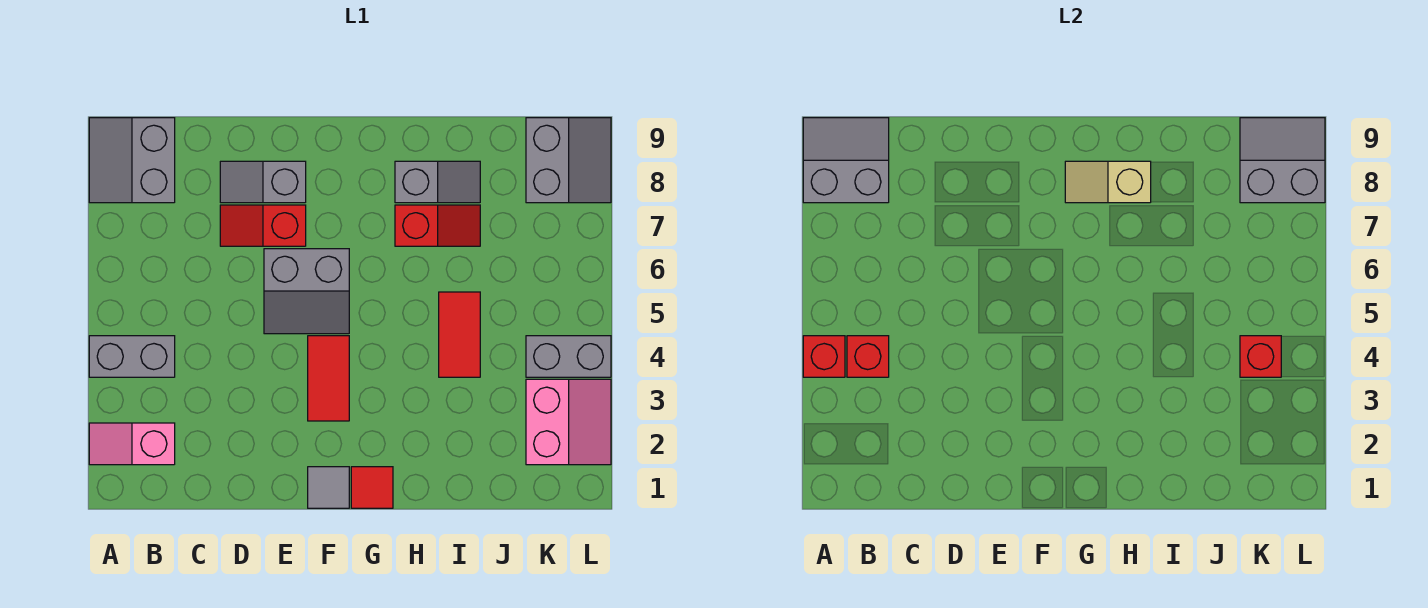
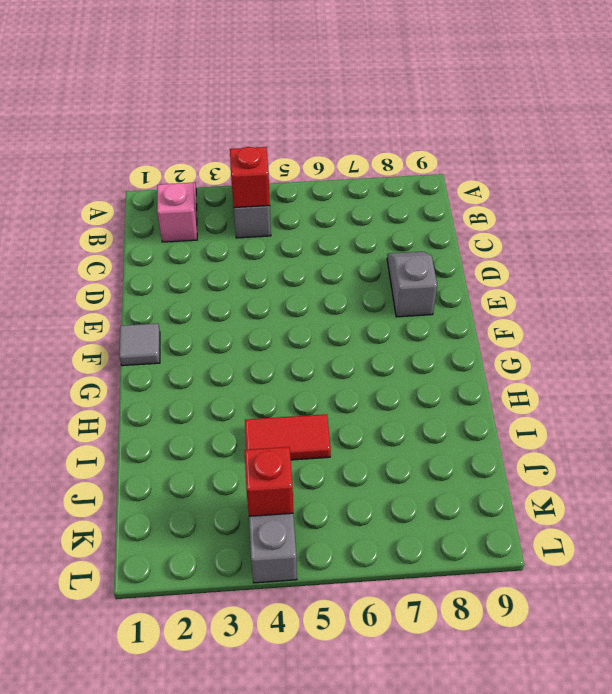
none -> grey slope A8:B9 level 1 top B
none -> red slope D7:E7 level 1 top E
none -> grey slope E5:F6 level 1 top 6

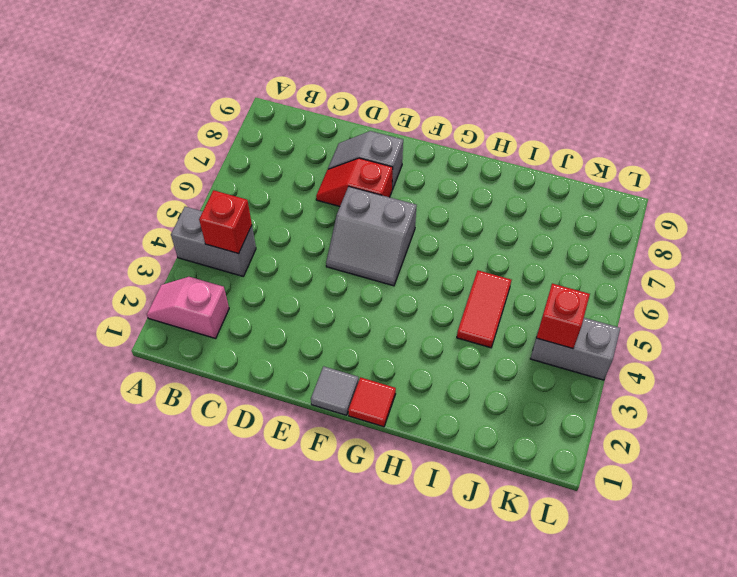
none -> grey slope A8:B9 level 1 top B
none -> red tile F3:F4 level 1
none -> red slope H7:I7 level 1 top H

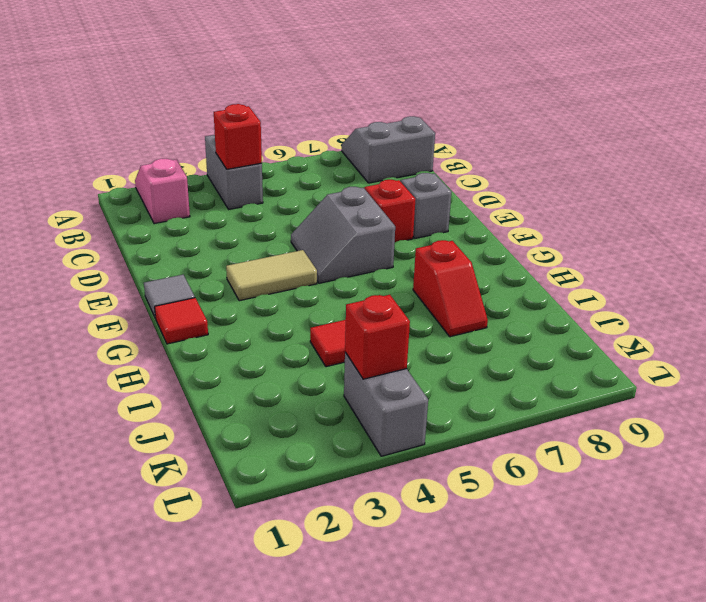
tan tile F3:F4 level 1 -> red tile F3:F4 level 1
none -> grey slope H8:I8 level 1 top H
none -> pink slope K2:L3 level 1 top K
none -> grey slope K8:L9 level 1 top K

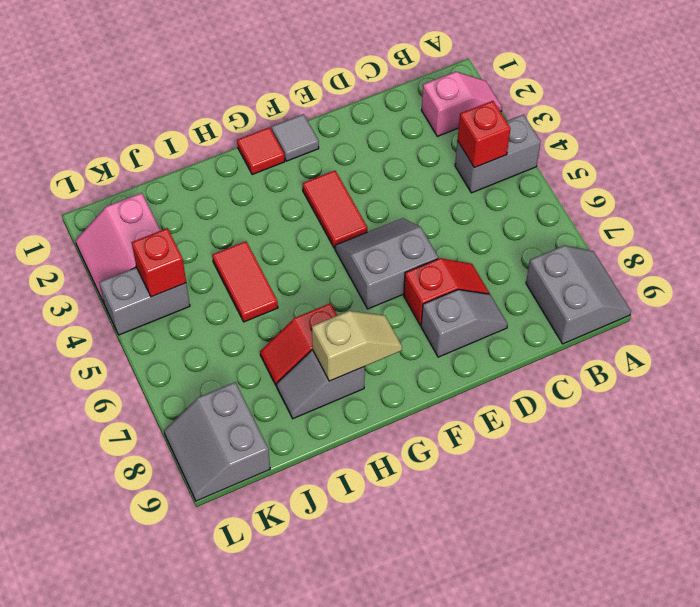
none -> red brick A4 level 2
none -> grey slope A8:B9 level 2 top 8
none -> grey slope K8:L9 level 2 top 8

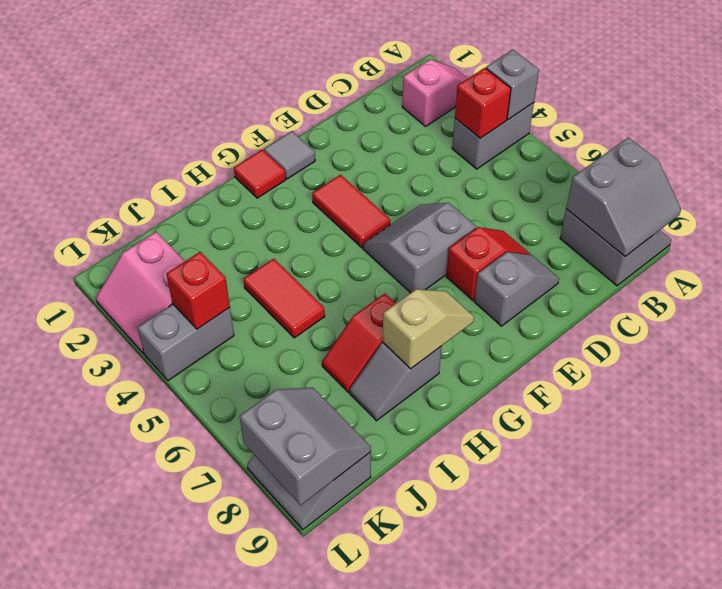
grey brick A4 level 2 -> red brick A4 level 2
grey slope K8:L9 level 2 top L -> grey slope K8:L9 level 2 top 8

